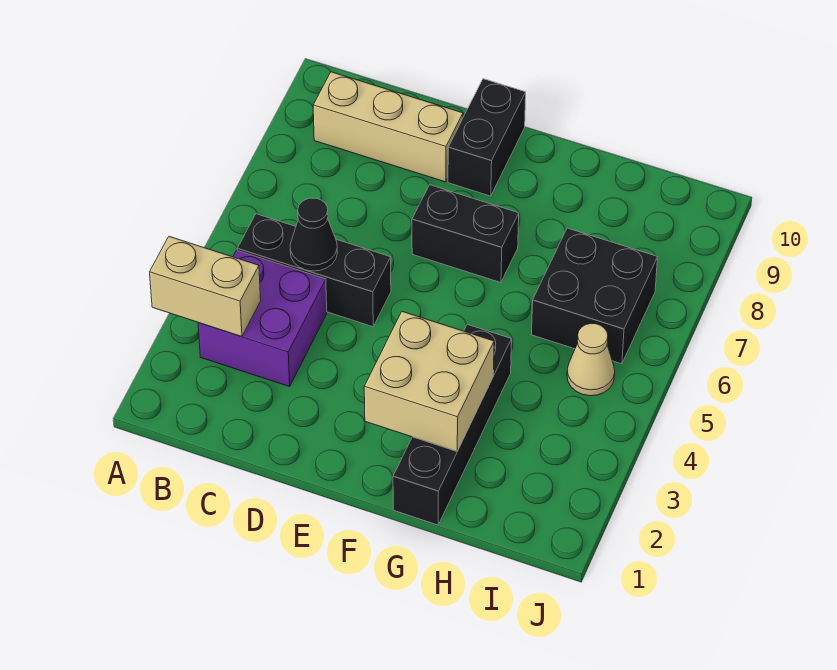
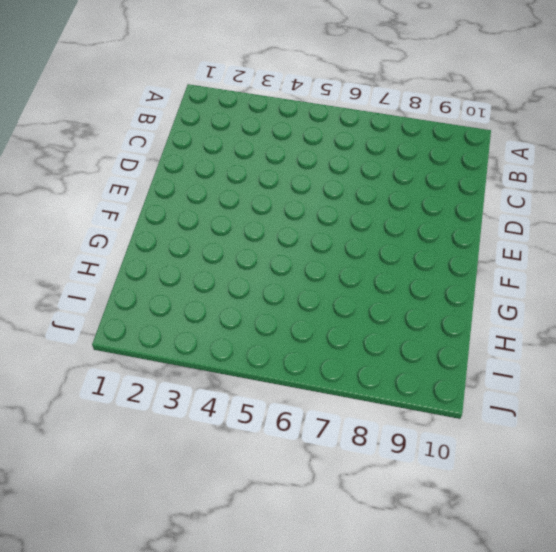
none -> purple brick B3:C4 level 1
none -> black brick B5:D5 level 1

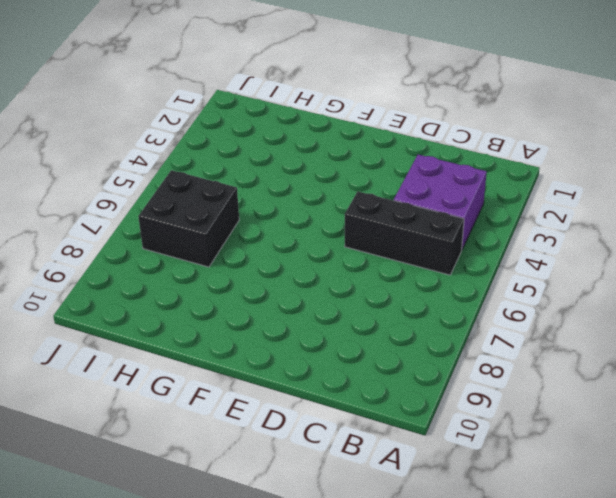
none -> tan brick B9:D9 level 1
none -> black brick E7:F7 level 1

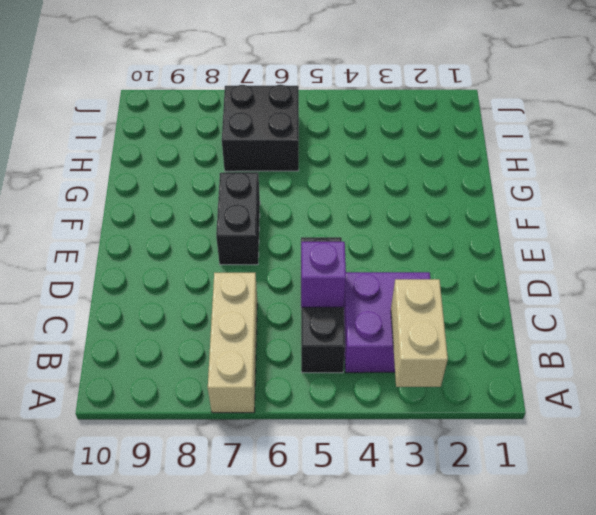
tan brick A7:C7 level 1 -> tan brick B9:D9 level 1
purple brick C5 level 2 -> black cone C5 level 2
none -> black brick E9:E10 level 1
none -> black brick G1:G4 level 1

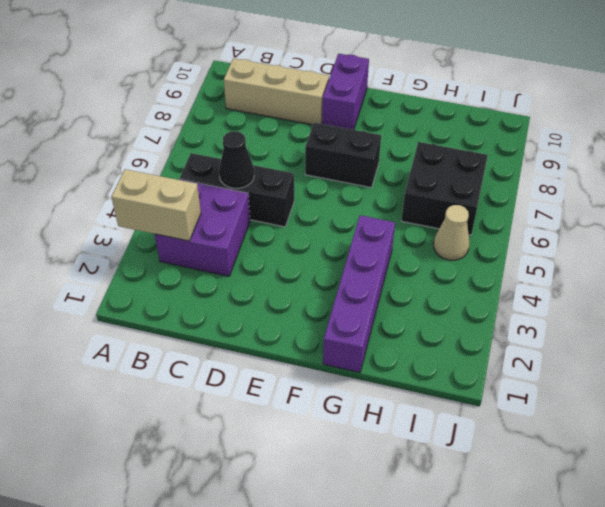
purple brick E9:E10 level 1 -> black brick E9:E10 level 1
purple brick G1:G4 level 1 -> black brick G1:G4 level 1
none -> tan brick F2:G3 level 2

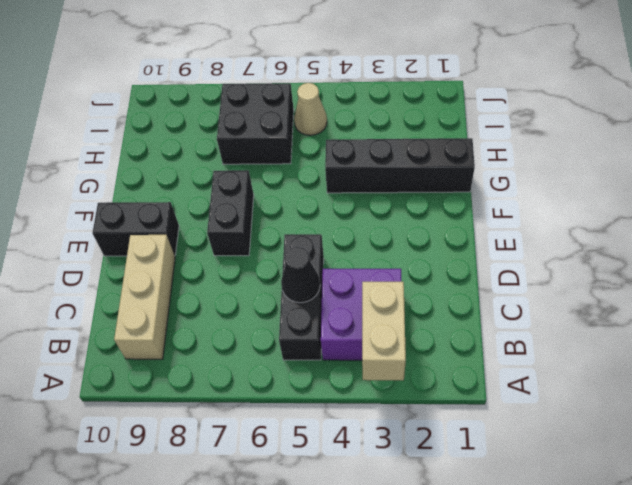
none -> tan brick F2:G3 level 2

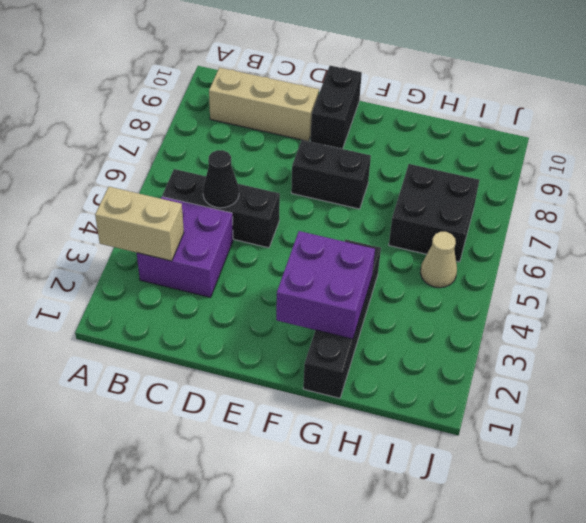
purple brick F2:G3 level 2 -> tan brick F2:G3 level 2

